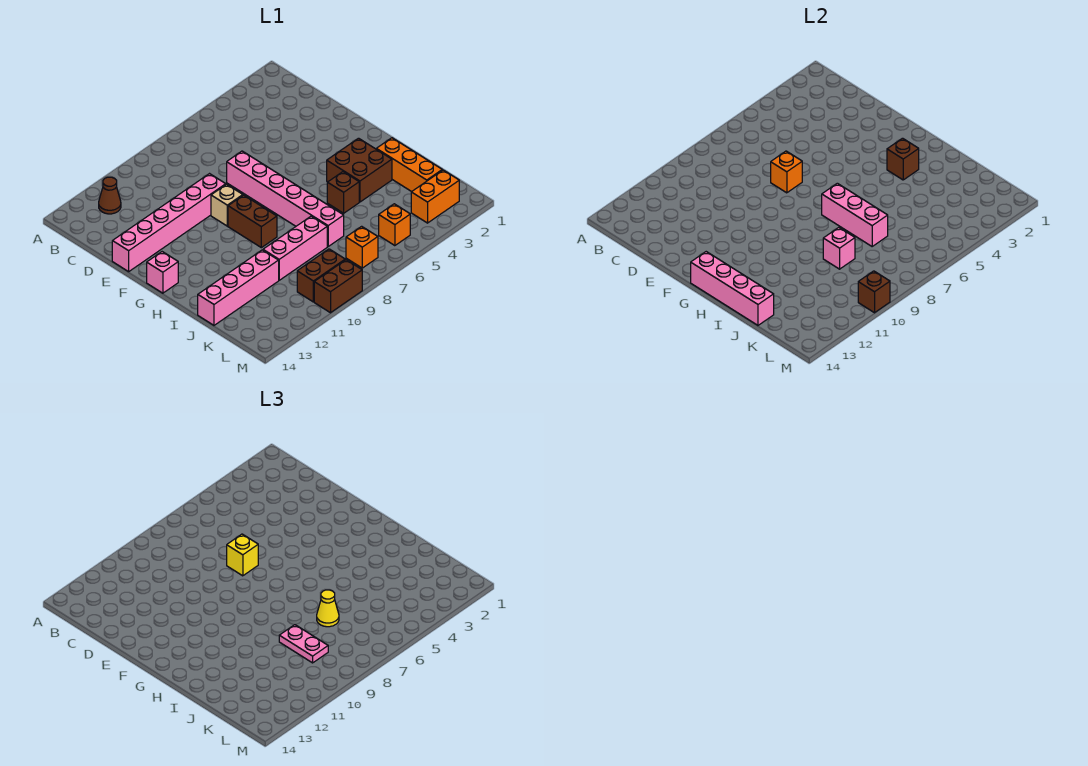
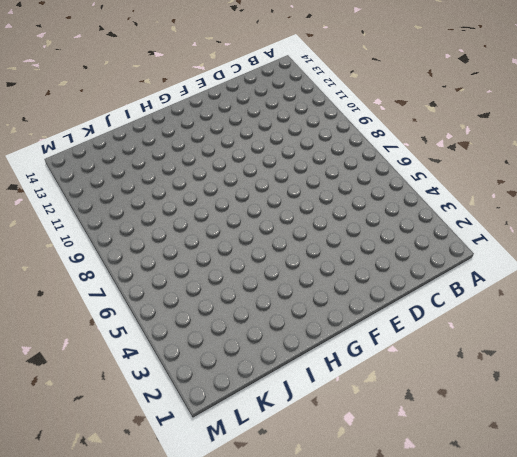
none -> brown cone B12 level 1
none -> pink brick E7:J7 level 1
none -> pink brick E9:E14 level 1

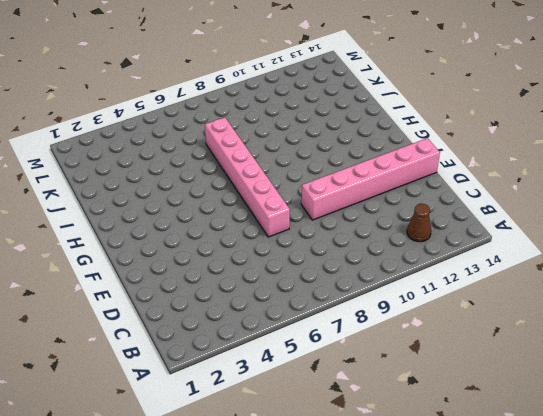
none -> tan brick F9 level 1
none -> brown brick G9:H9 level 1
none -> pink brick G14 level 1

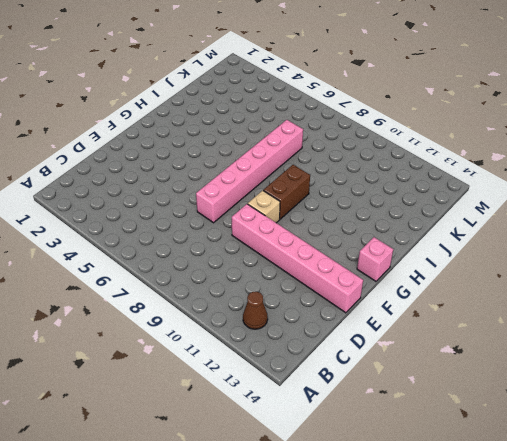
none -> brown brick H3:I4 level 1
none -> orange brick I2:K2 level 1
none -> brown brick I5 level 1

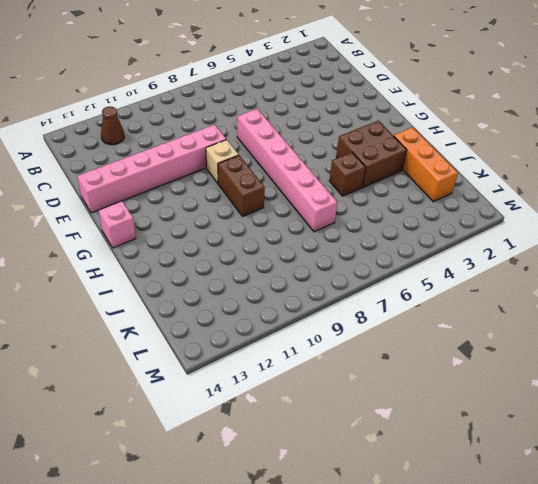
none -> pink brick J8:J10 level 1
none -> pink brick J11:J14 level 1
none -> orange brick L2:L3 level 1

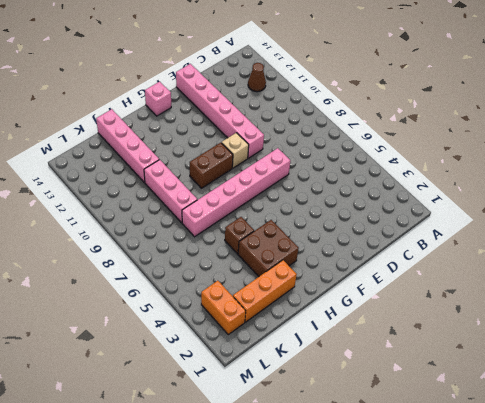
none -> orange brick L5 level 1
none -> orange brick L7 level 1
none -> brown brick L9:L10 level 1

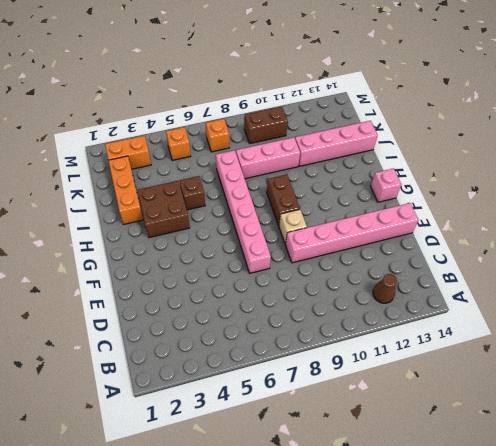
none -> brown brick M9:M10 level 1
none -> orange brick E7 level 2
none -> pink brick G14:J14 level 2

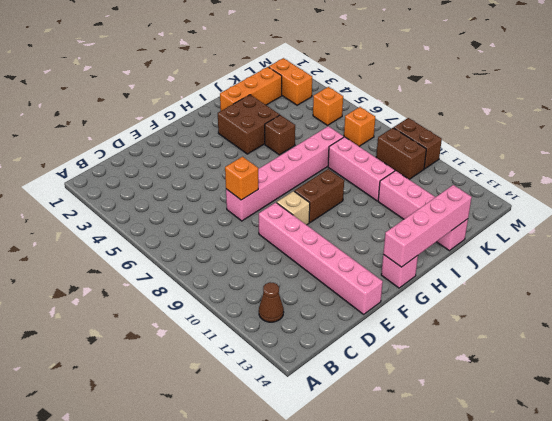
none -> brown brick H3 level 2
none -> pink brick H7:J7 level 2
none -> pink brick J9 level 2

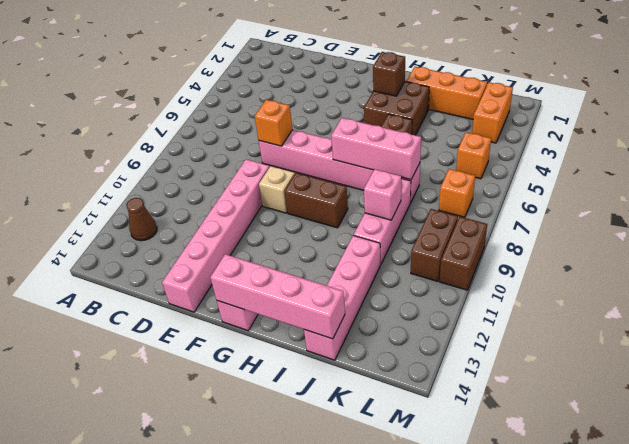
none -> brown brick M10 level 2
none -> yellow brick E7 level 3
none -> yellow cone J7 level 3

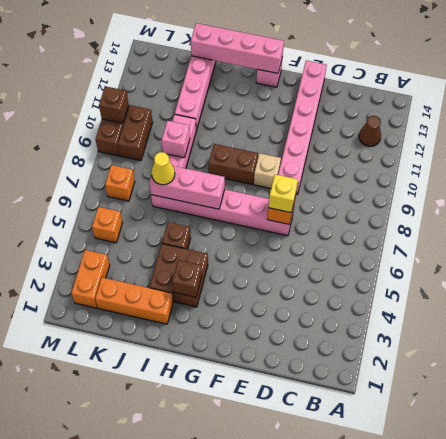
none -> pink plate J9:K9 level 3

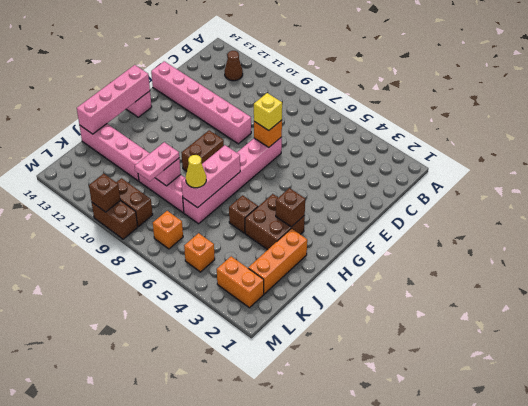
none -> tan brick F9 level 1

